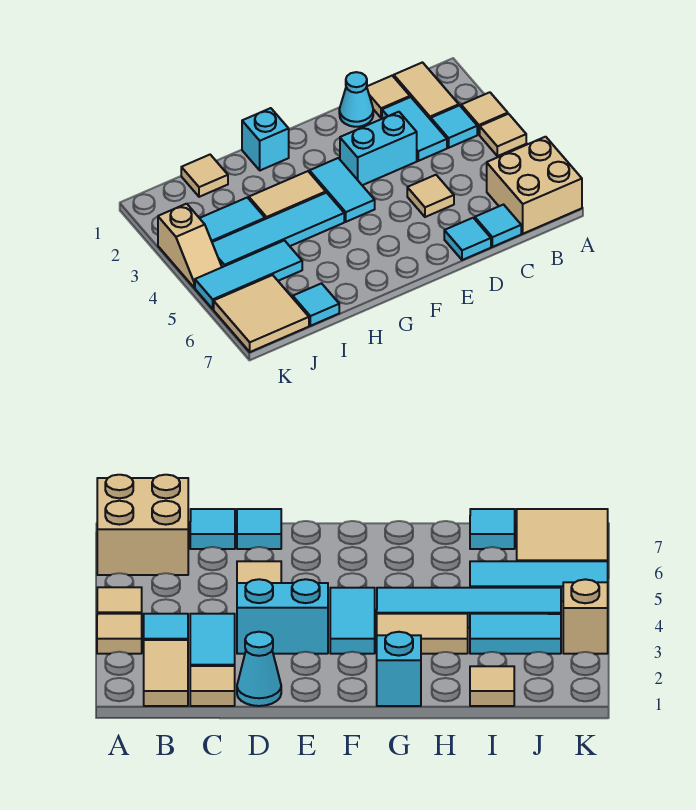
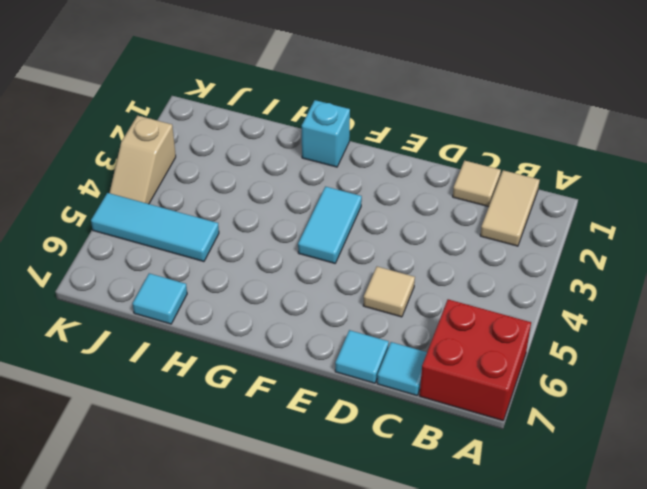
red brick A6:B7 level 1 -> tan brick A6:B7 level 1
none -> tan tile A3 level 1
none -> tan tile A4 level 1
none -> cyan tile B3 level 1

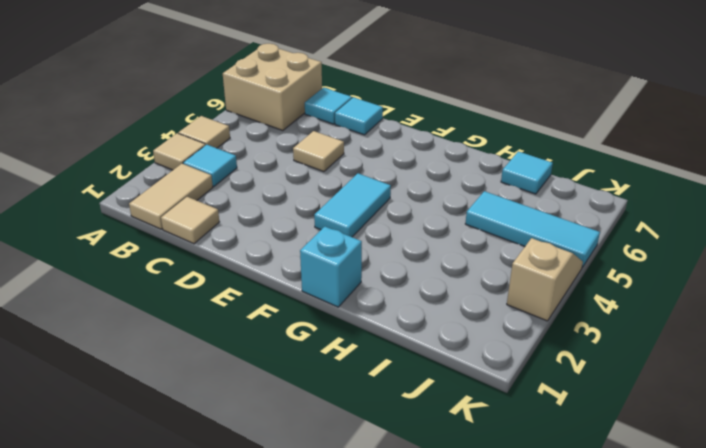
none -> cyan tile C2:C3 level 1
none -> cyan cone D1 level 1
none -> cyan brick D3:E3 level 1

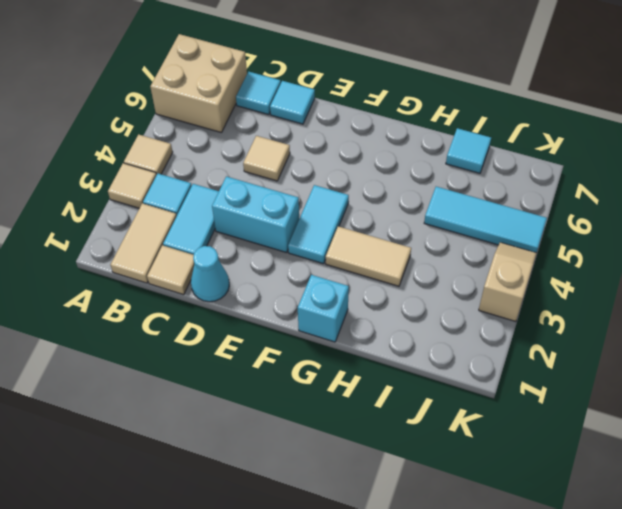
none -> cyan tile G4:J4 level 1
none -> tan tile I1 level 1
none -> cyan tile I3:J3 level 1

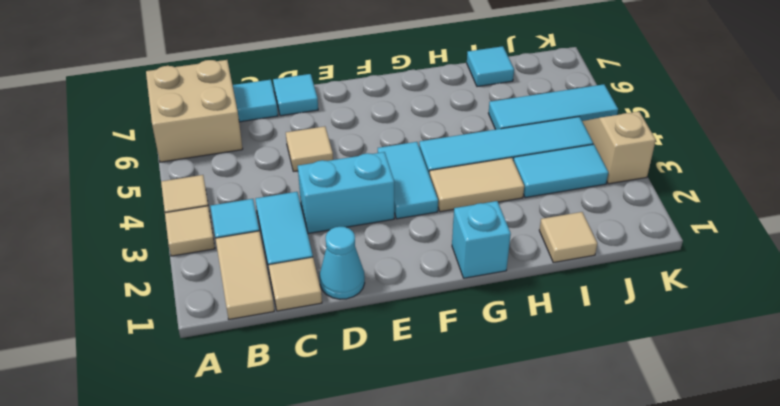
none -> tan tile J6:K7 level 1

